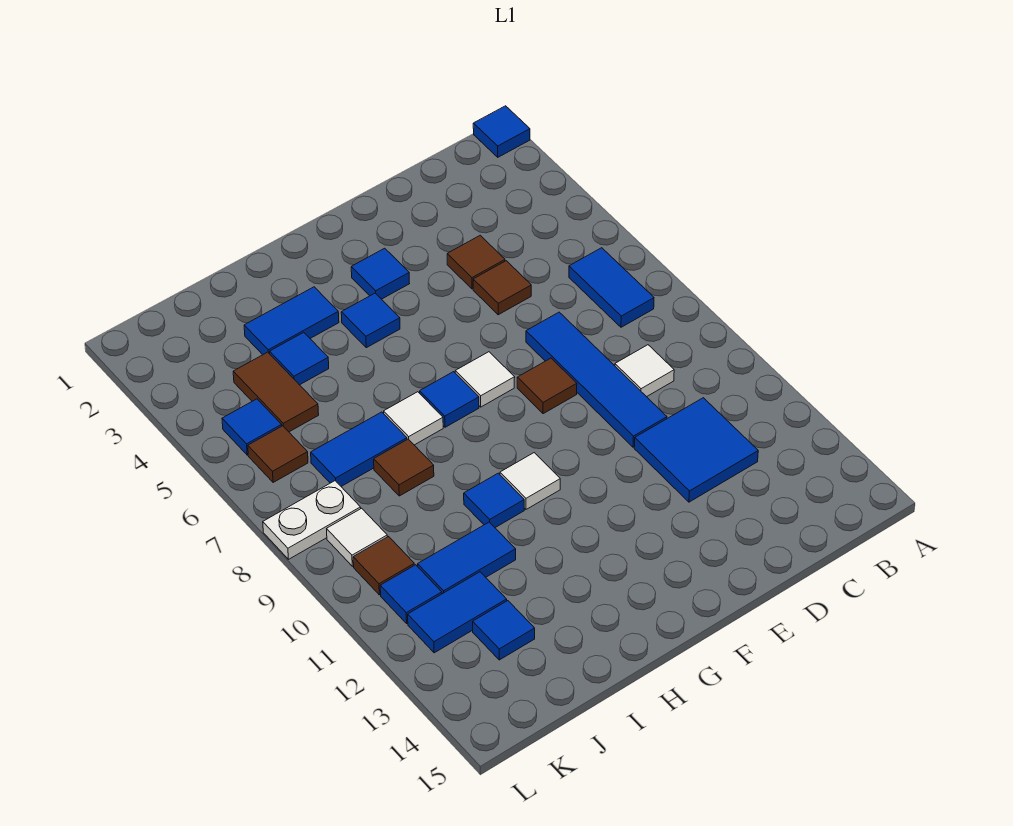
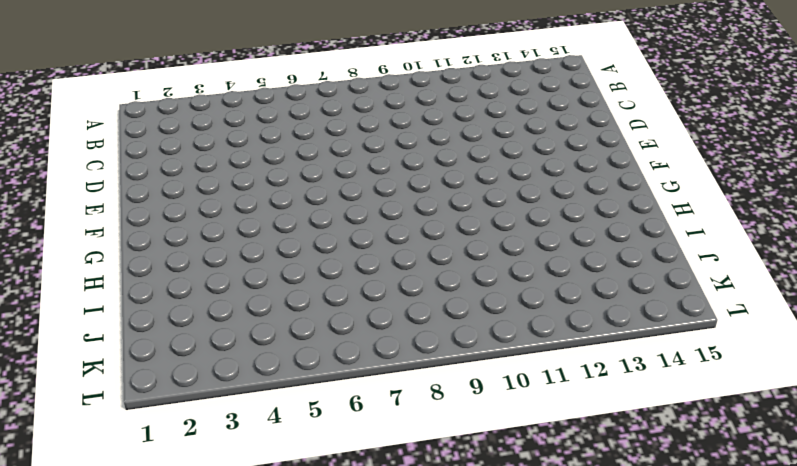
none -> blue tile A1 level 1
none -> blue tile B6:B7 level 1
none -> white tile C9 level 1

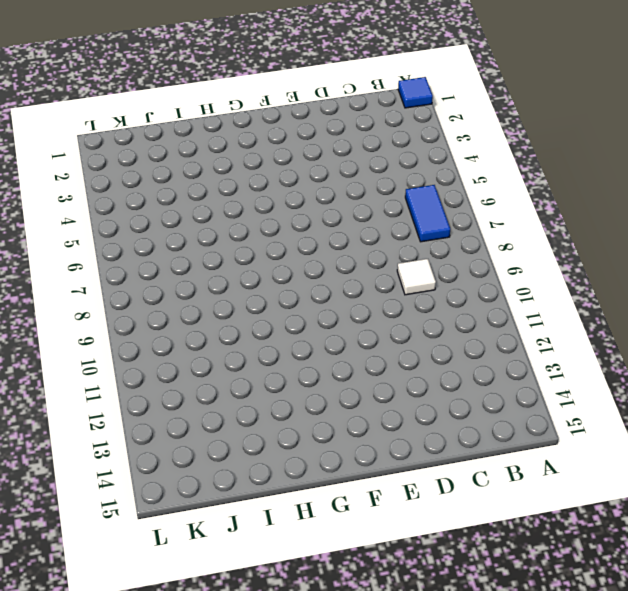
none -> blue tile C11:D12 level 1
none -> brown tile D4 level 1
none -> brown tile D5 level 1

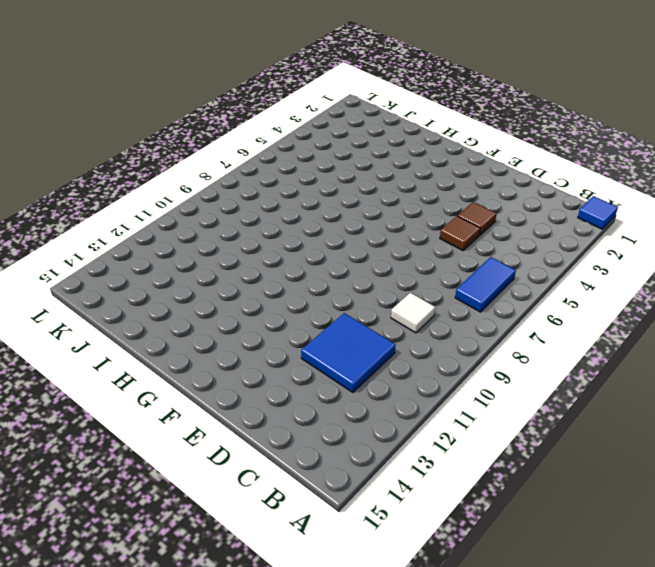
none -> blue tile D7:D10 level 1
none -> brown tile E8 level 1
none -> blue tile F3 level 1

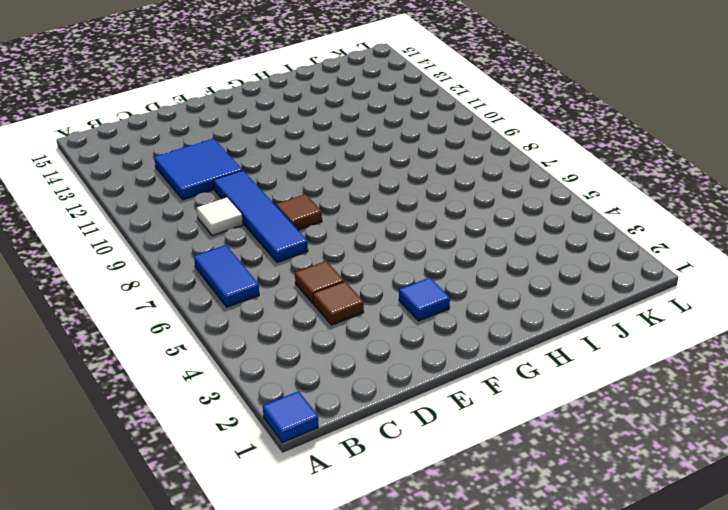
none -> white tile F7 level 1
none -> blue tile G4 level 1
none -> blue tile G7 level 1

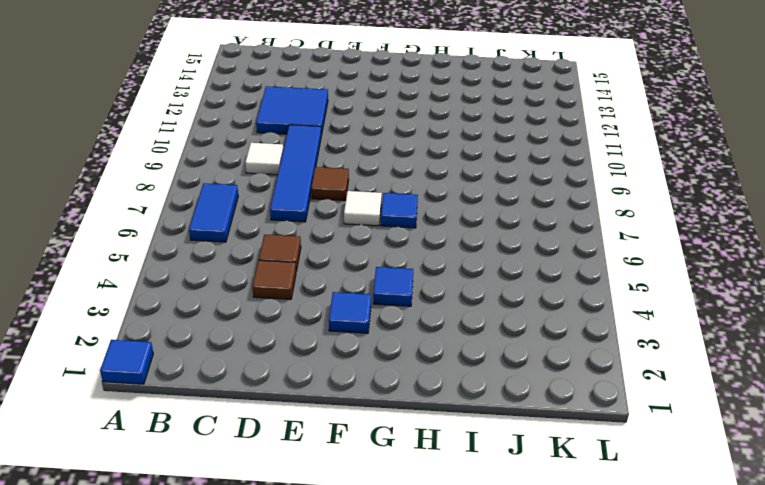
none -> white tile G10 level 1
none -> blue tile H3:I3 level 1
none -> white tile H7 level 1

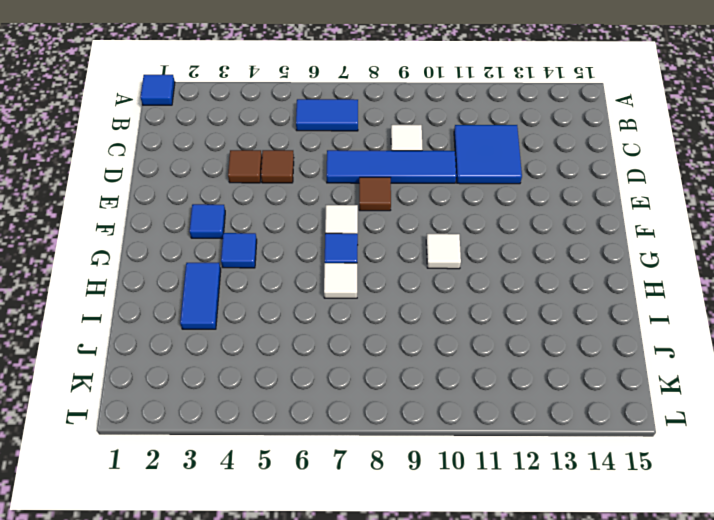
none -> blue tile H10 level 1
none -> blue tile I4 level 1
none -> blue tile I7:J7 level 1

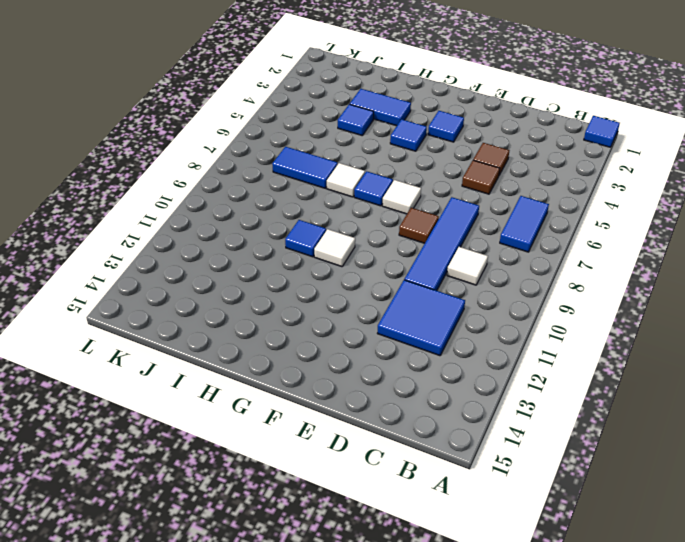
none -> brown tile I8 level 1
none -> blue tile I11:J11 level 1
none -> brown tile J4:J5 level 1

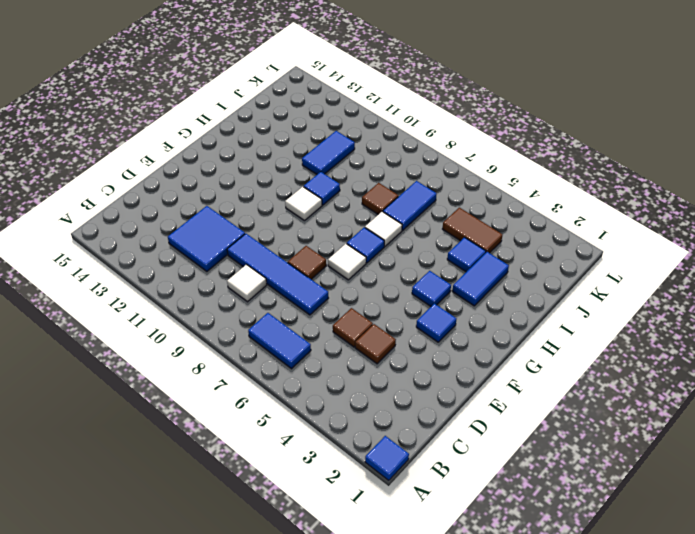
none -> blue tile J12:K12 level 1
none -> blue tile J13 level 1
none -> blue tile K5 level 1

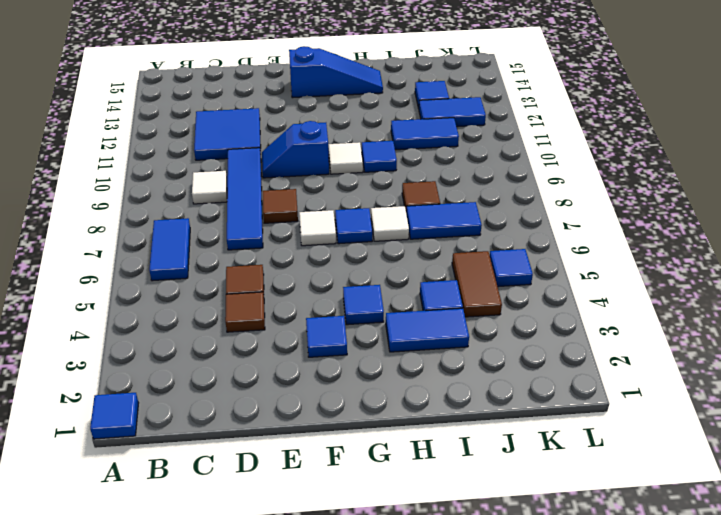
blue slope E10:F10 level 1 top F -> none
blue slope F14:H14 level 1 top F -> none
none -> brown tile K6 level 1
none -> white plate K8:L8 level 1
none -> white tile K9 level 1

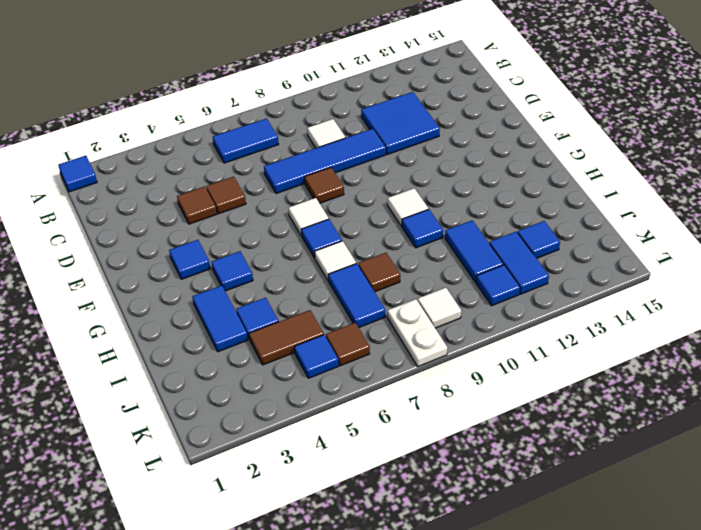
none -> brown tile K10 level 1

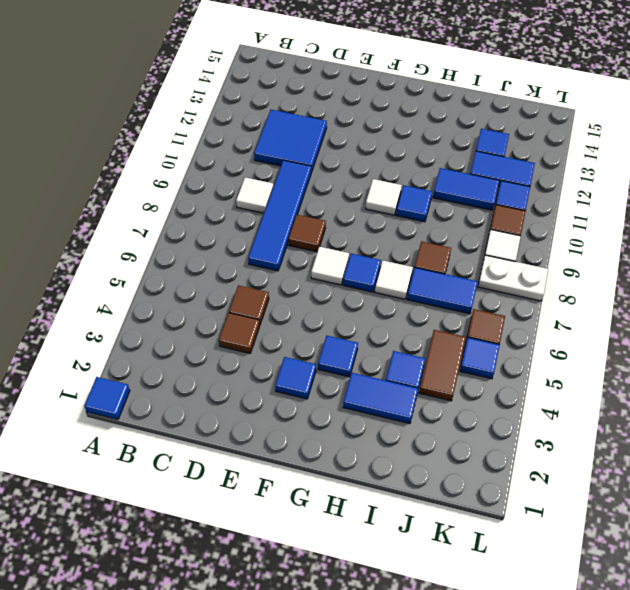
none -> blue tile B6:B7 level 1

